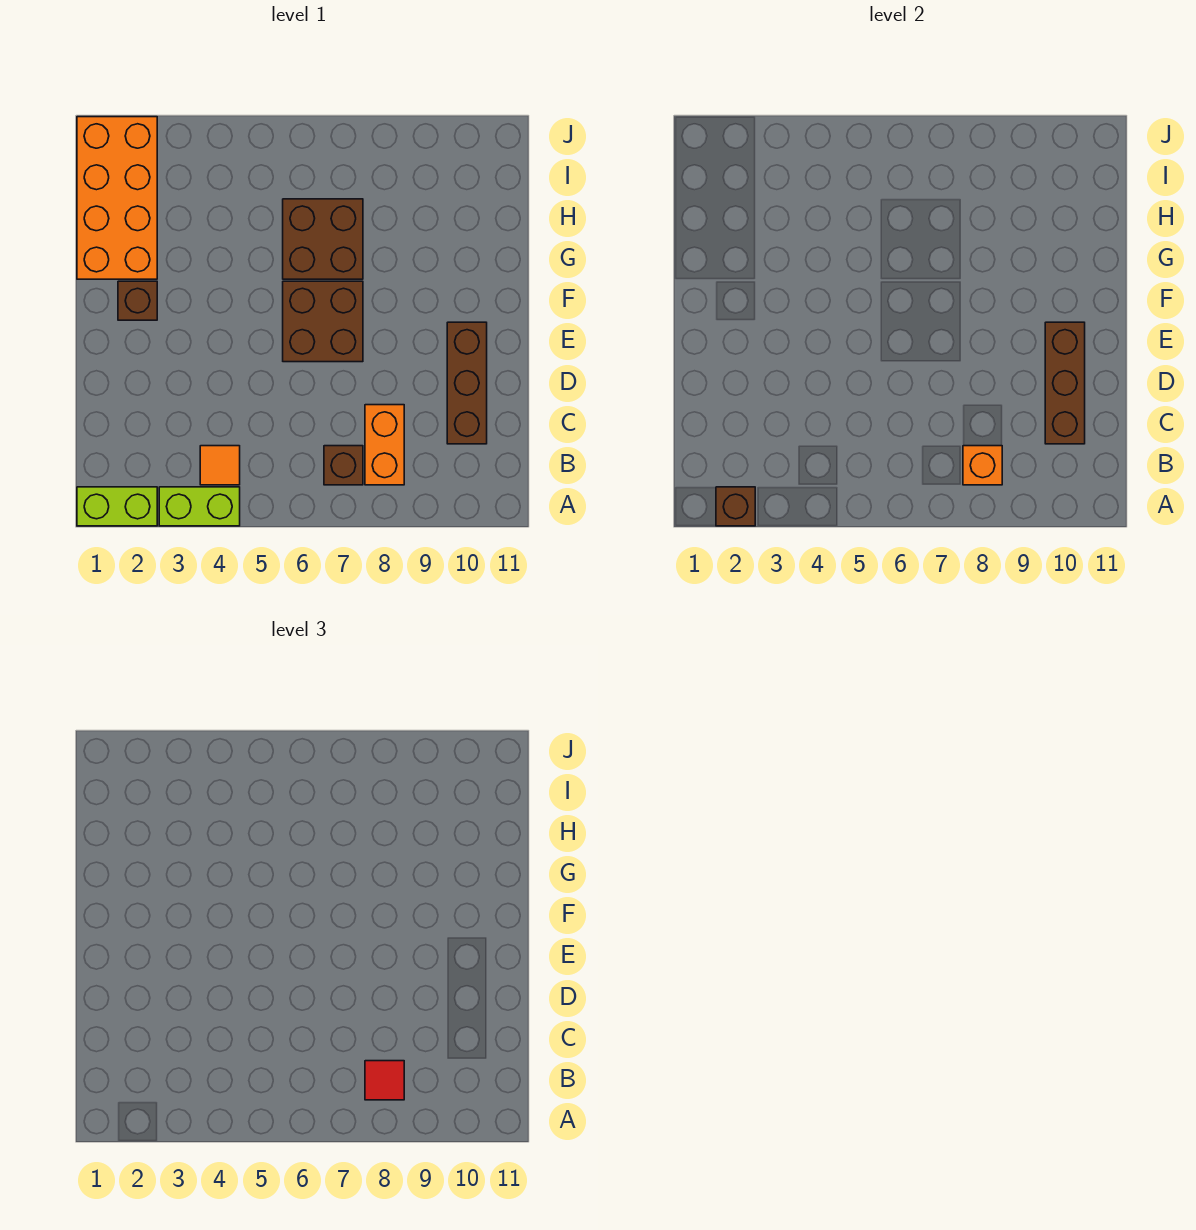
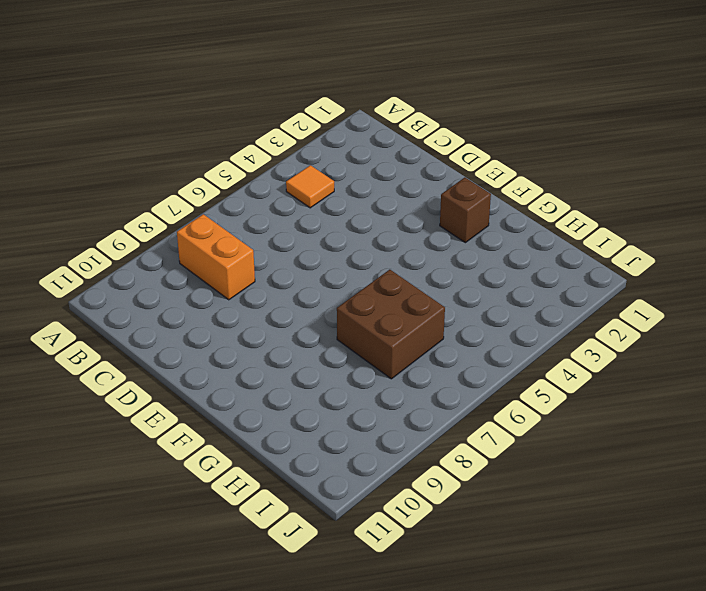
none -> lime brick A1:A2 level 1
none -> lime brick A3:A4 level 1
none -> brown brick B7 level 1

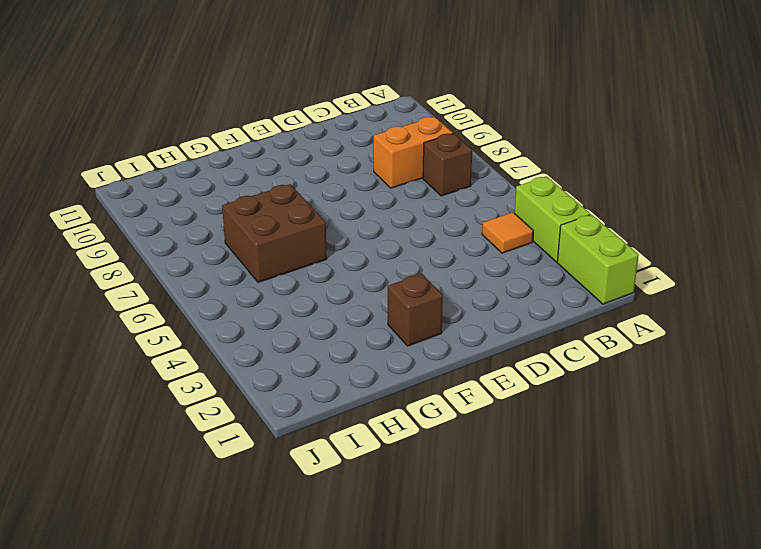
none -> brown brick C10:E10 level 1
none -> brown brick E6:F7 level 1
none -> orange brick G1:J2 level 1

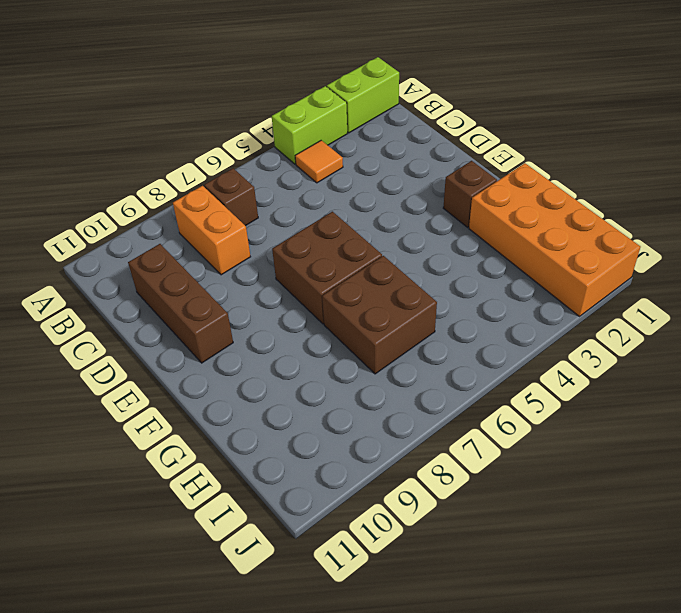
none -> brown brick A2 level 2
none -> orange brick B8 level 2
none -> brown brick C10:E10 level 2

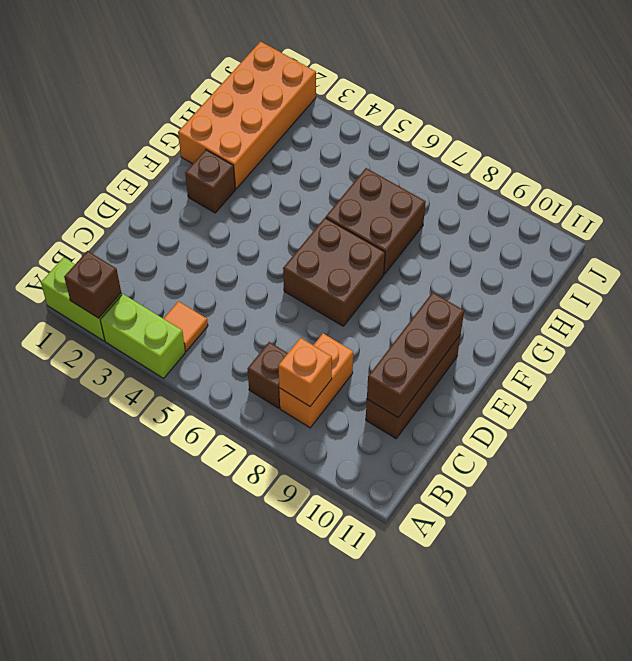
none -> red tile B8 level 3

